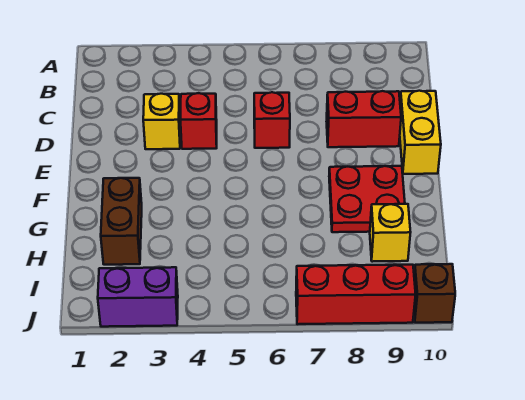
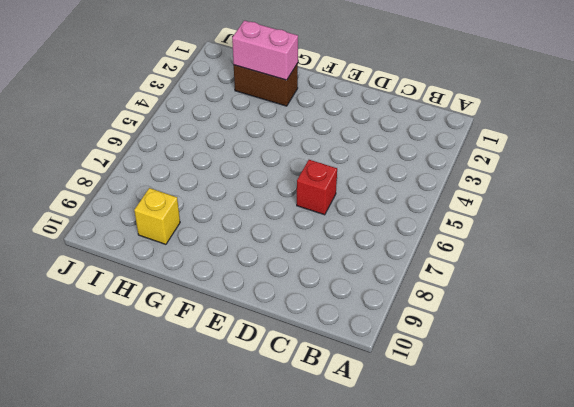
pink brick G2:H2 level 2 -> none
none -> yellow brick D3 level 1
none -> red brick D4 level 1

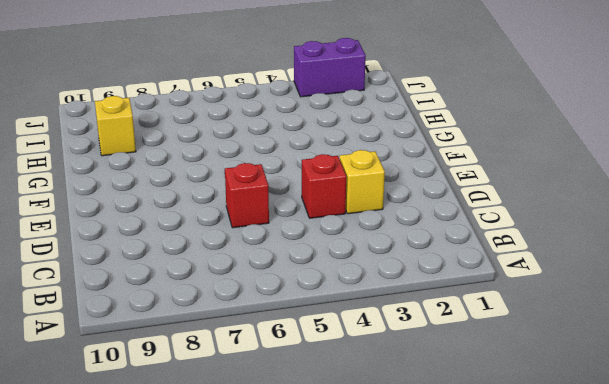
none -> red brick D8:D9 level 1
none -> yellow brick D10:E10 level 1

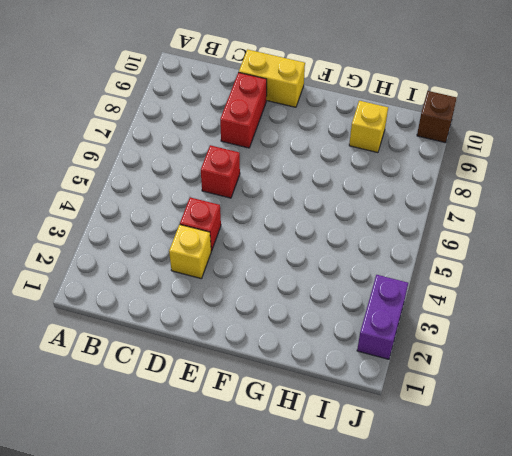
none -> red plate F8:G9 level 1
none -> brown brick G2:H2 level 1

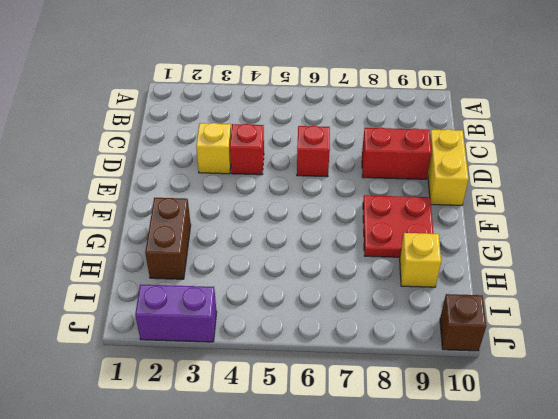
none -> red brick J7:J9 level 1

